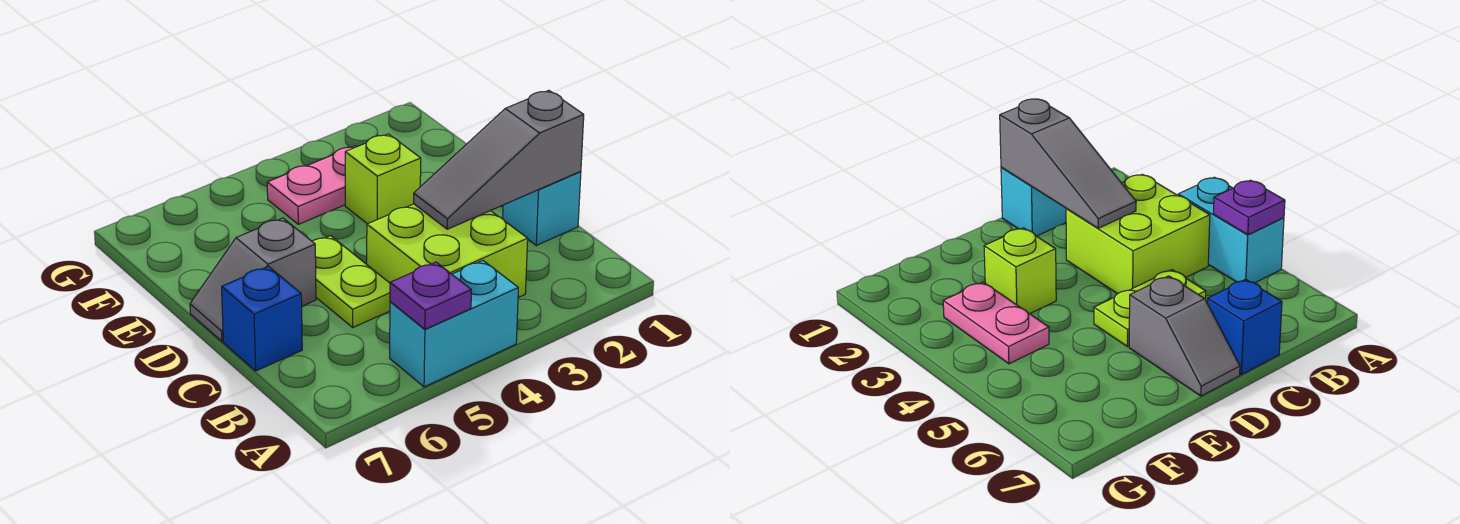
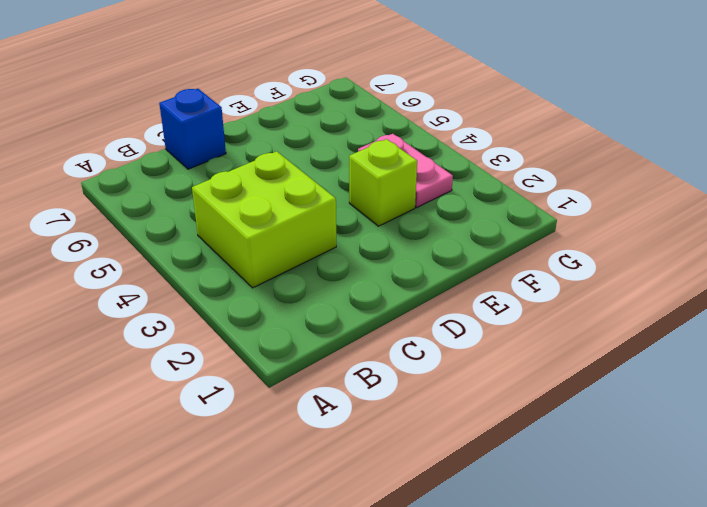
none -> cyan brick A4:A5 level 1
none -> cyan brick C1 level 1

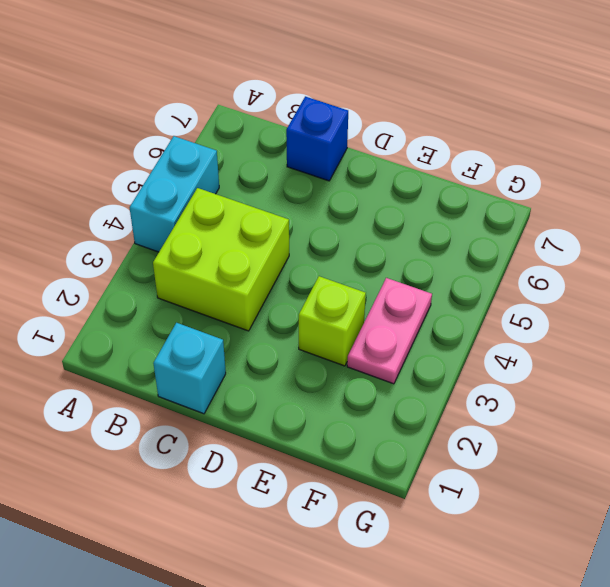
none -> lime plate C5:D5 level 1
none -> grey slope D6:D7 level 1 top 6

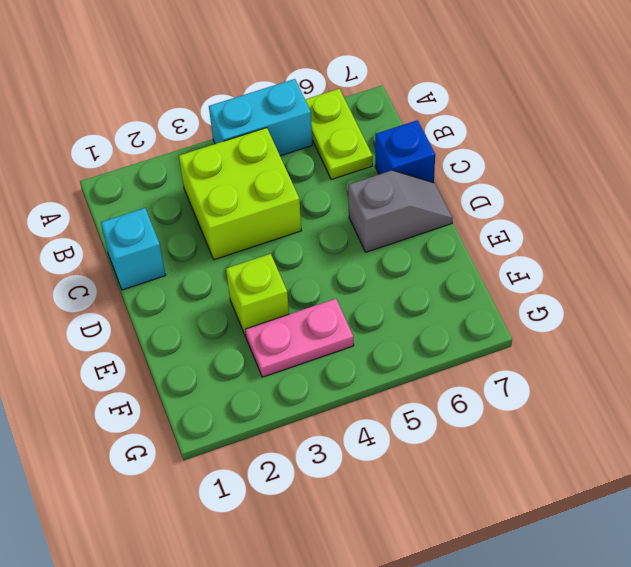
lime plate A6:B6 level 1 -> lime plate C5:D5 level 1
none -> purple plate A5 level 2
none -> grey slope C1:C3 level 2 top 1

